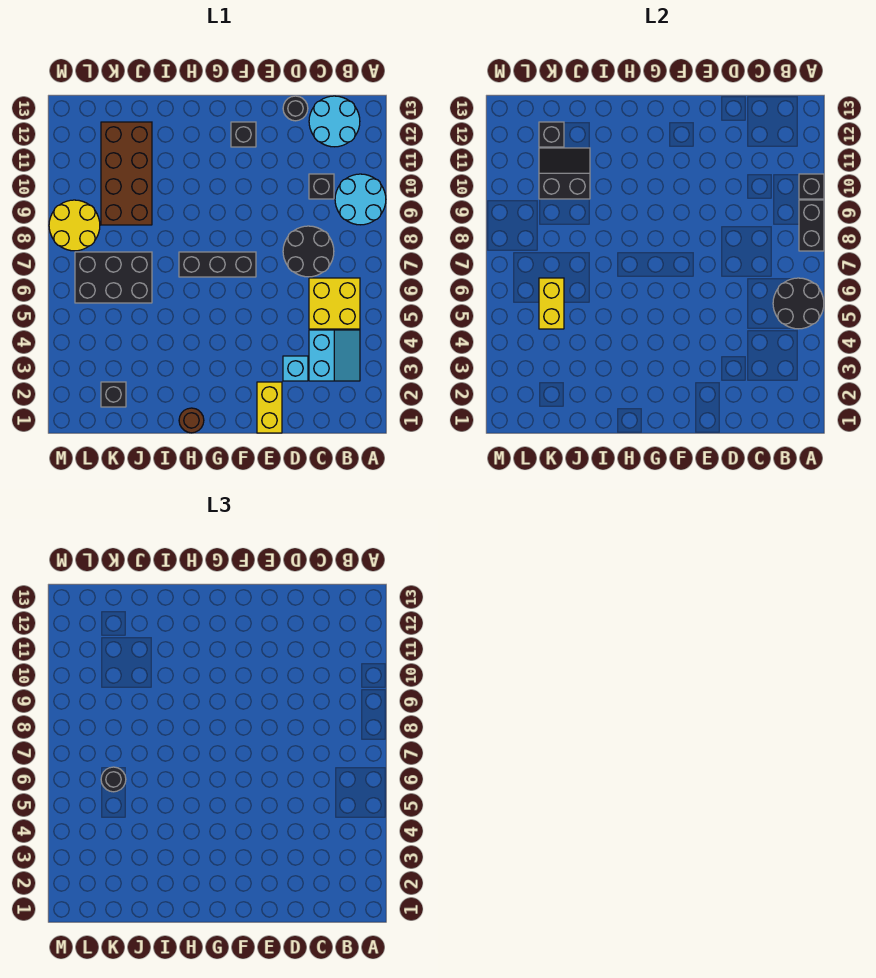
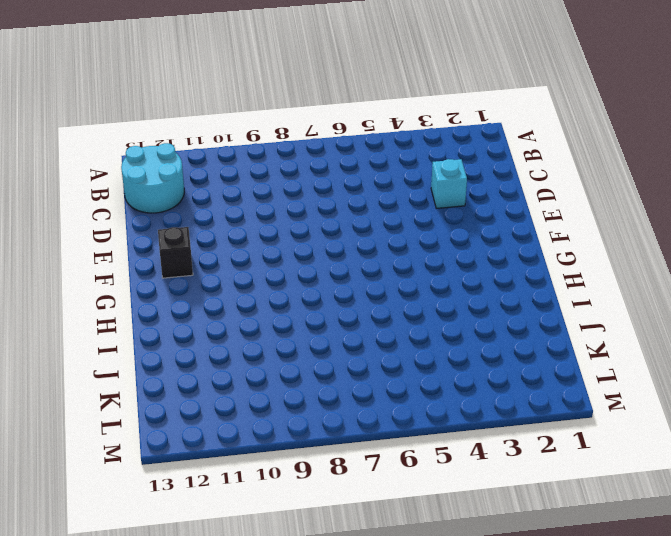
none -> cyan round brick A9:B10 level 1
none -> cyan slope B3:C4 level 1 top C
none -> yellow brick B5:C6 level 1

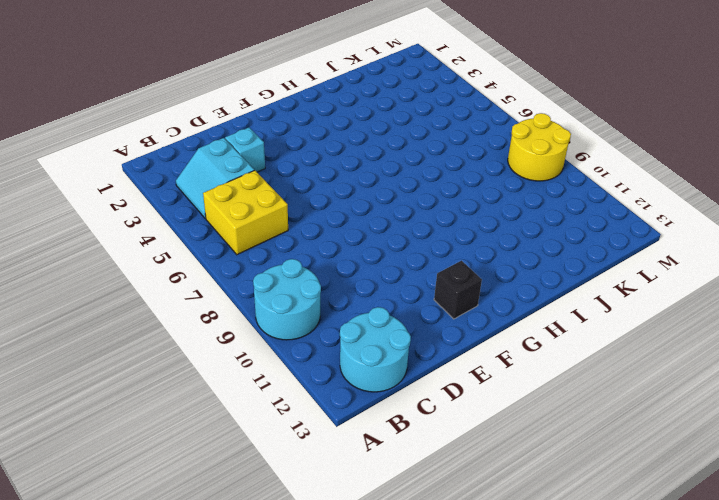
none -> black round brick C7:D8 level 1
none -> black brick C10 level 1
none -> black round brick D13 level 1

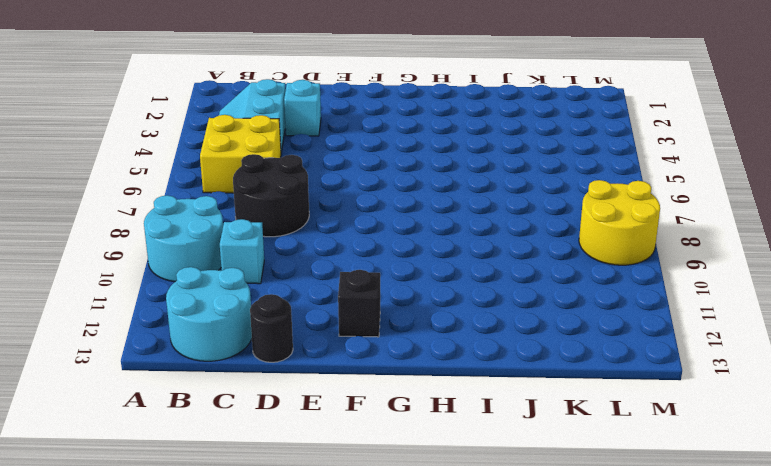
cyan brick C10 level 1 -> black brick C10 level 1
none -> yellow brick E1:E2 level 1
none -> black brick F7:H7 level 1
none -> brown round brick H1 level 1

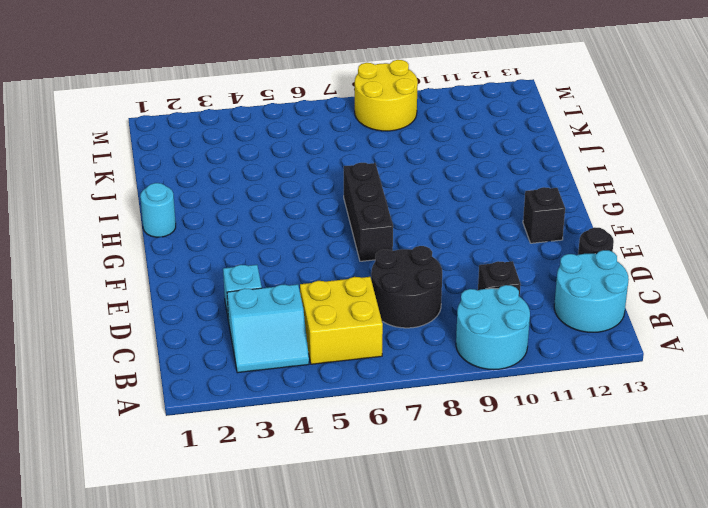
cyan round brick H1 level 1 -> brown round brick H1 level 1
none -> yellow brick E1:E2 level 1
none -> black brick J6:L7 level 1
none -> brown brick J9:K12 level 1

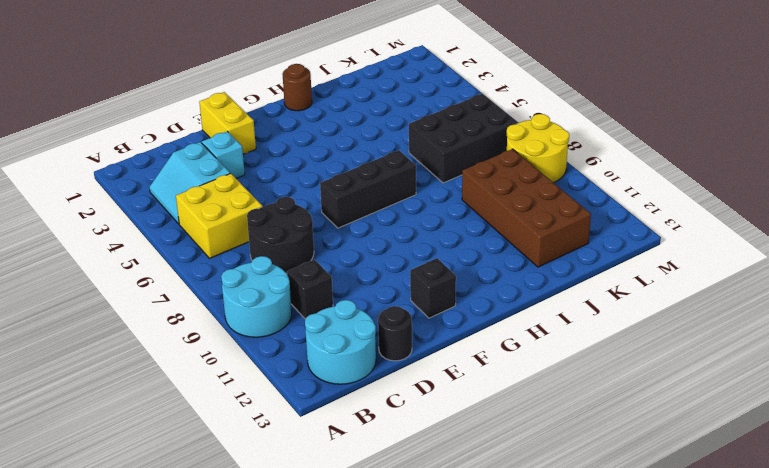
none -> black brick K2 level 1
none -> black round brick A5:B6 level 2
none -> black brick A8:A9 level 2

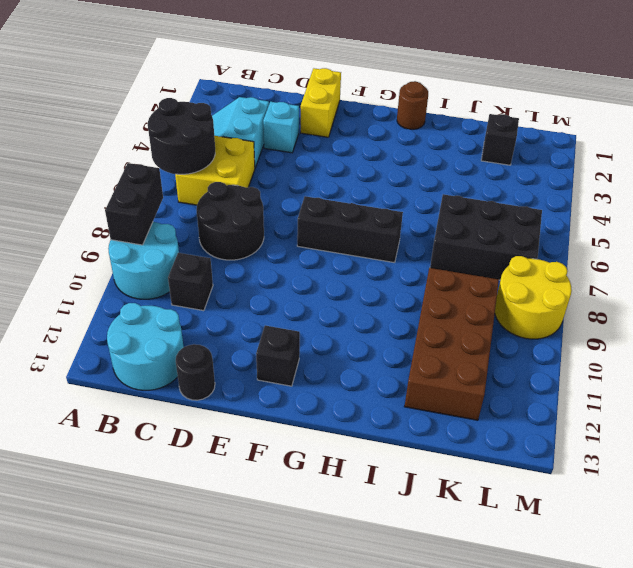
none -> black brick A10 level 2
none -> black slope J10:K11 level 2 top 10
none -> yellow brick K5:K6 level 2

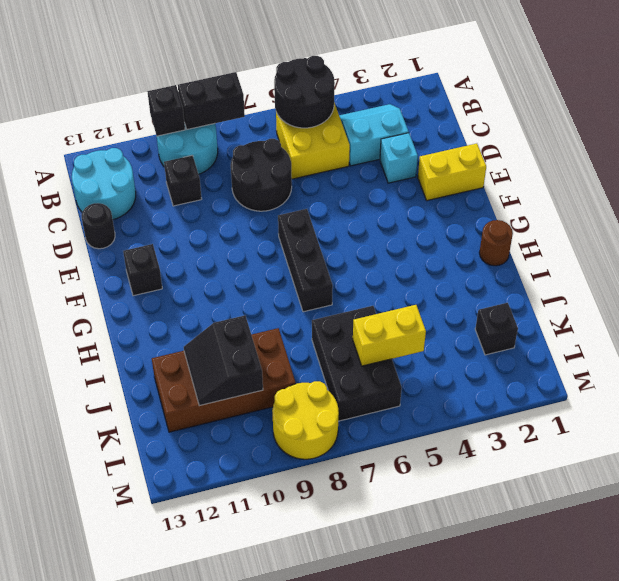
none -> black brick K12 level 2
none -> black round brick K6 level 3

